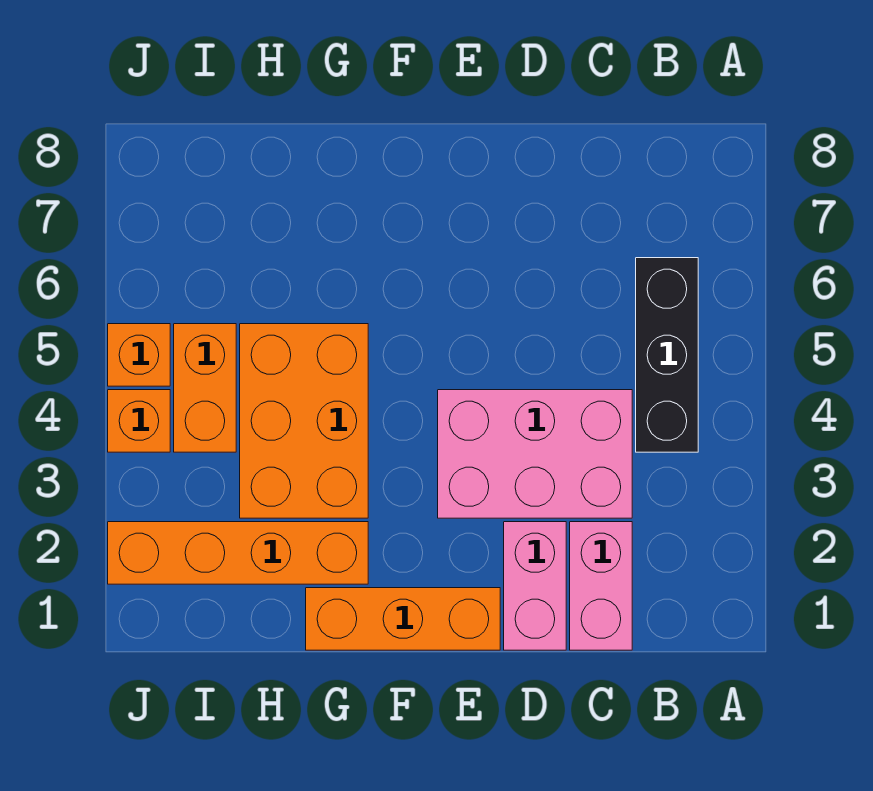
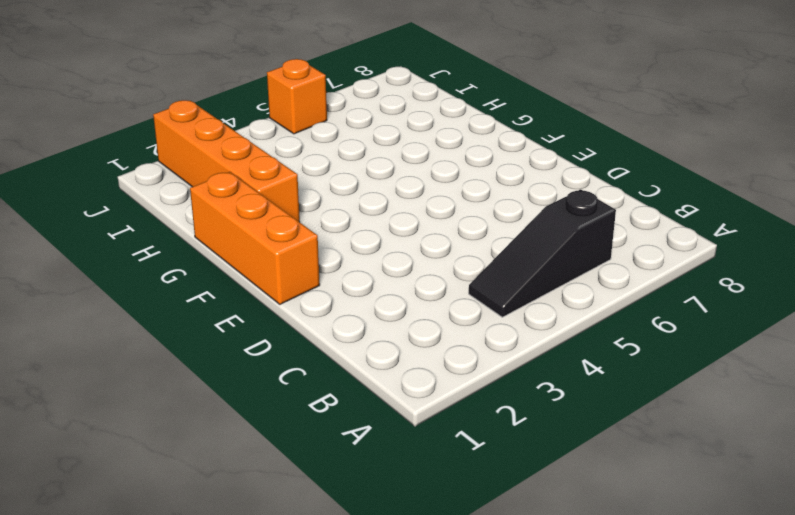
black slope B4:B6 level 1 top 6 -> black brick B4:B6 level 1
none -> pink brick C1:C2 level 1
none -> pink brick C3:E4 level 1

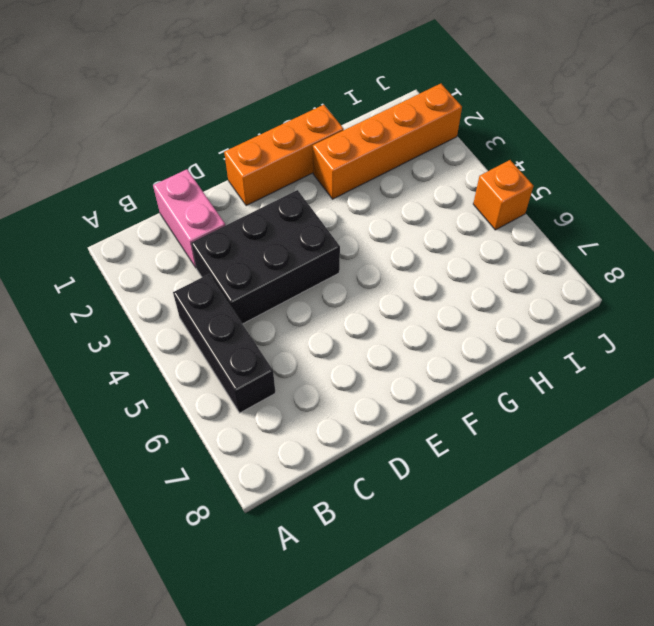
black brick C3:E4 level 1 -> pink brick C3:E4 level 1
none -> pink brick D1:D2 level 1
none -> orange brick G3:H5 level 1

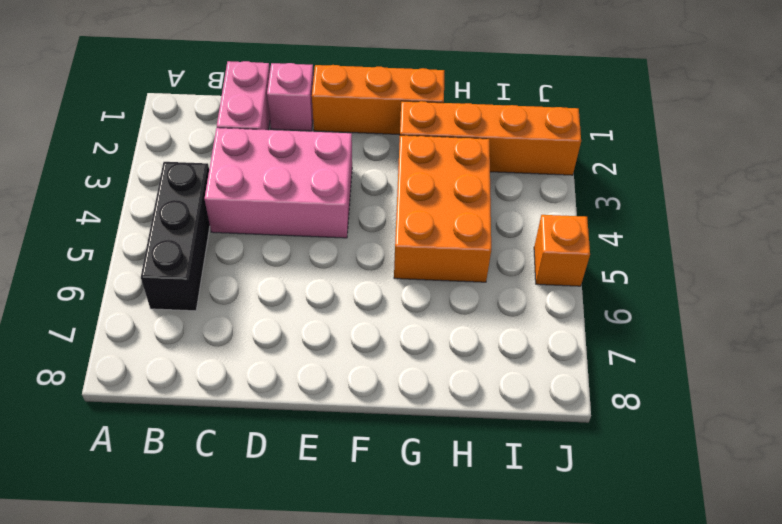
pink brick D1 level 1 -> pink brick D1:D2 level 1
none -> orange brick I4:I5 level 1
none -> orange brick J4 level 1

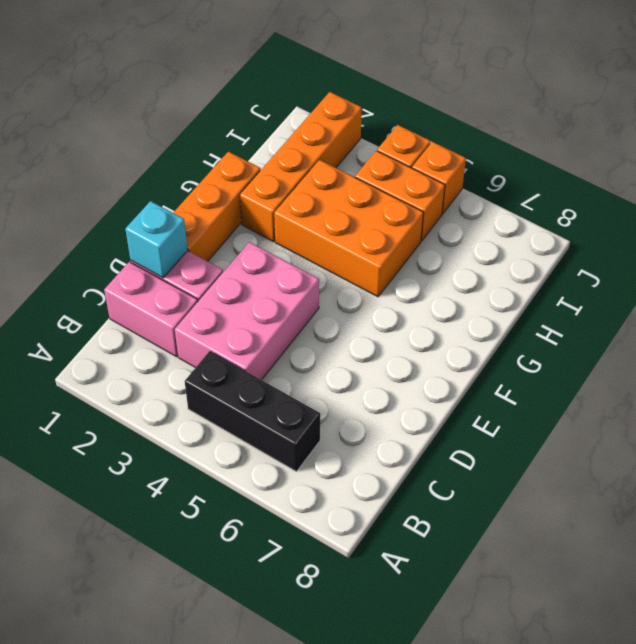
cyan brick D1 level 2 -> none

